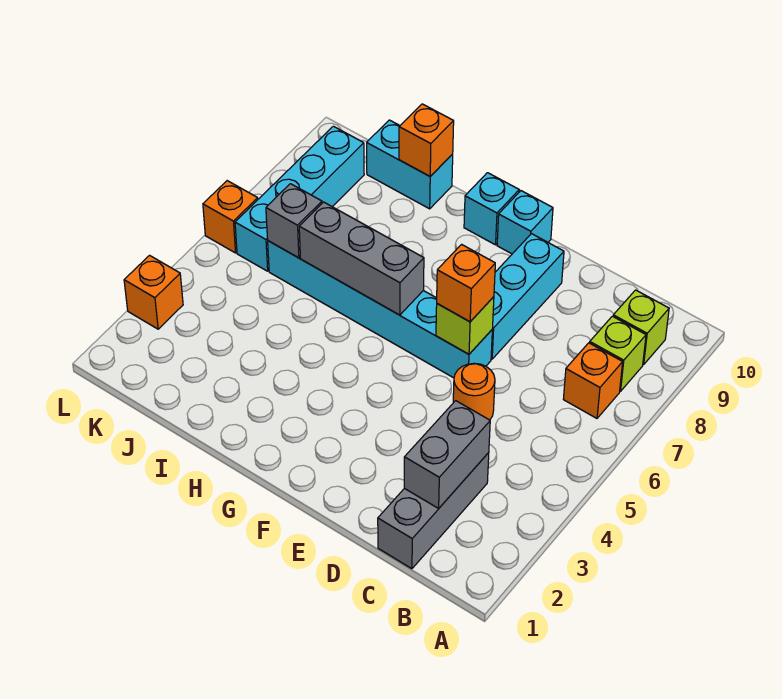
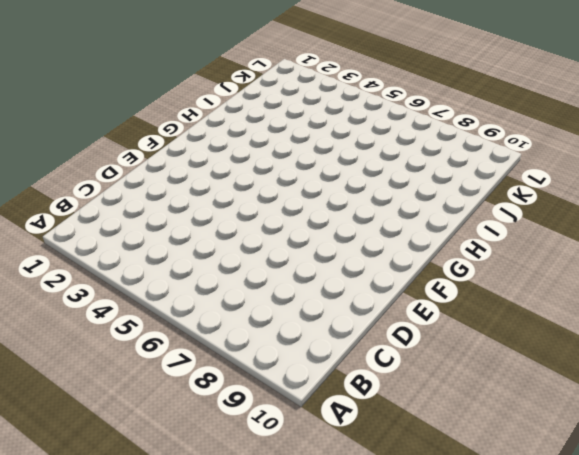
none -> orange brick B7 level 1
none -> lime brick B8 level 1
none -> lime brick B9 level 1

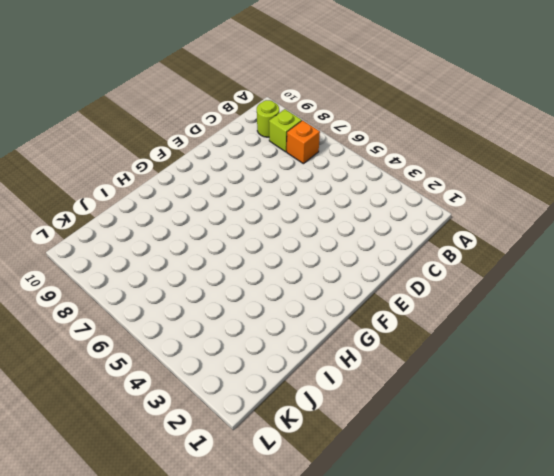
lime round brick B9 level 1 -> lime brick B9 level 1
none -> grey brick C1:C3 level 1
none -> orange round brick D5 level 1
none -> cyan brick E6:J6 level 1

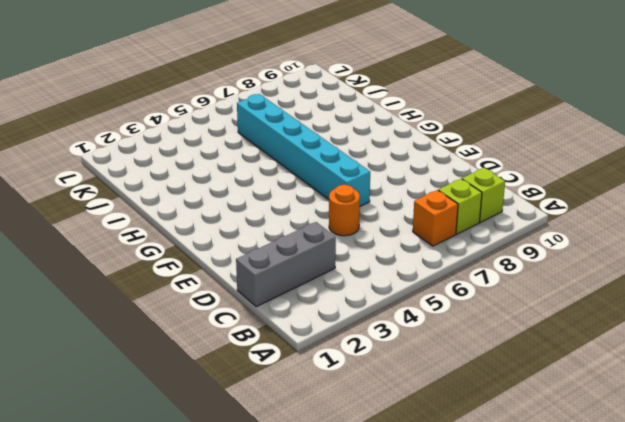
none -> cyan brick E7:E9 level 1
none -> cyan brick F10 level 1
none -> cyan brick G10 level 1

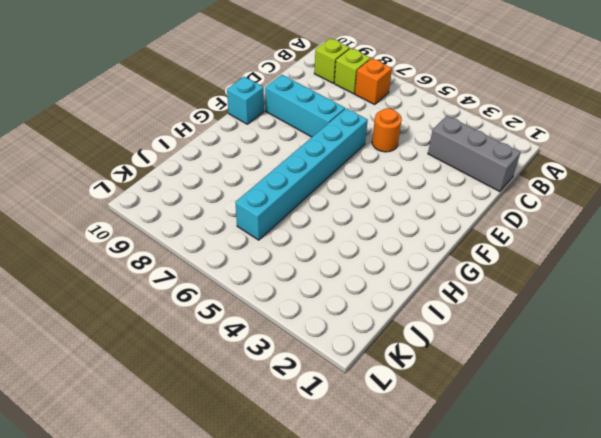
none -> cyan brick G10 level 1
none -> cyan brick I10:J10 level 1
none -> cyan brick K6:K9 level 1

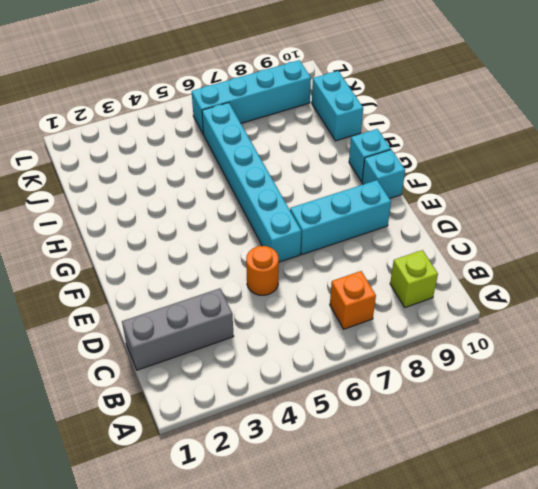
none -> lime brick B8 level 1
none -> orange brick L3 level 1
none -> orange brick L6 level 1

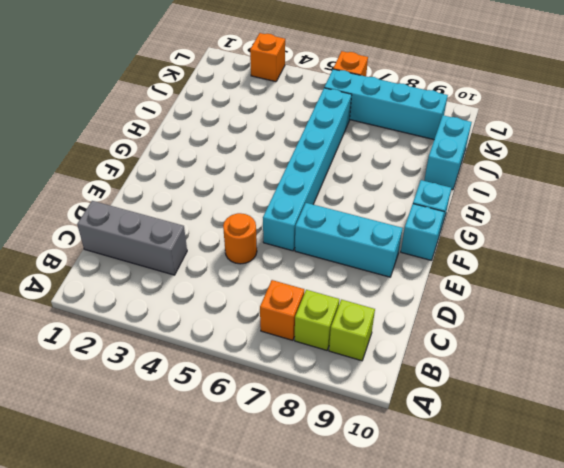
none -> grey brick C2:C3 level 2
none -> lime brick E6 level 2
none -> grey brick G6:I6 level 2

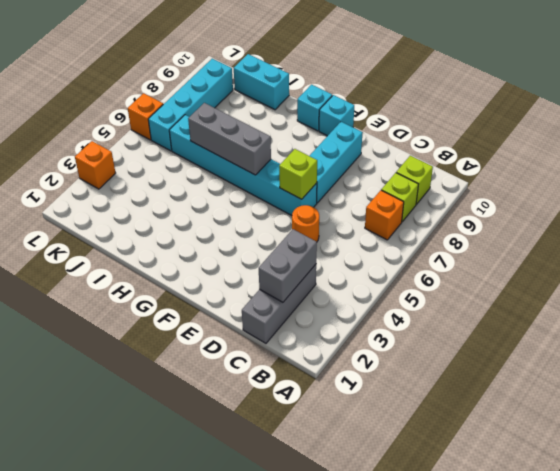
none -> orange brick I10 level 2
none -> grey brick J6 level 2
none -> orange brick E6 level 3

